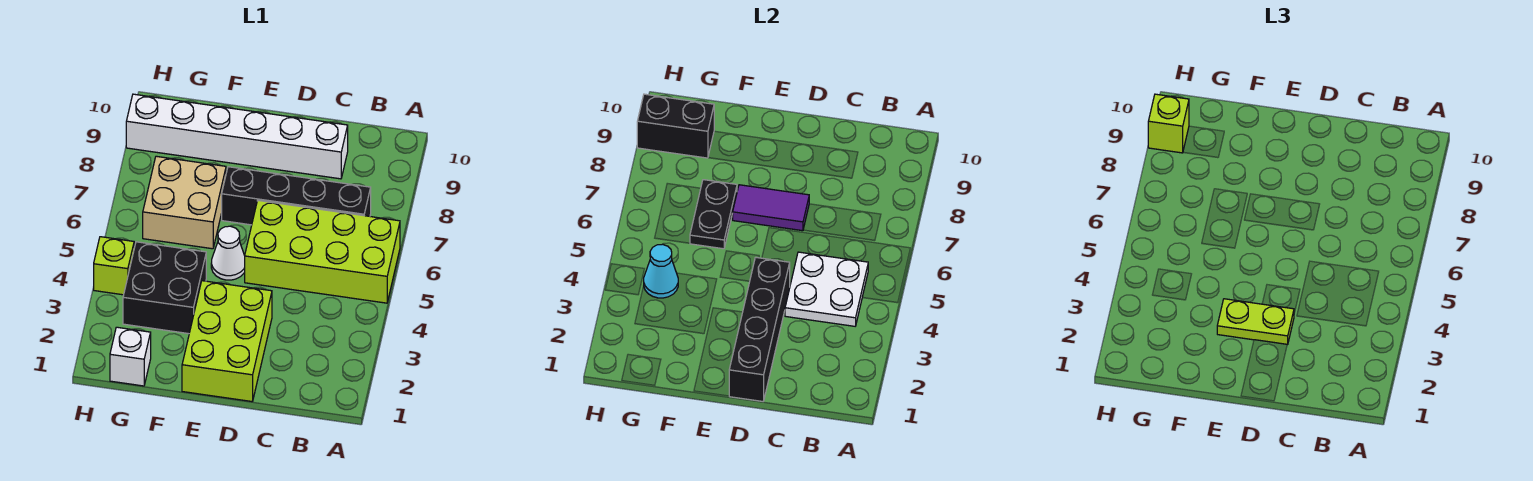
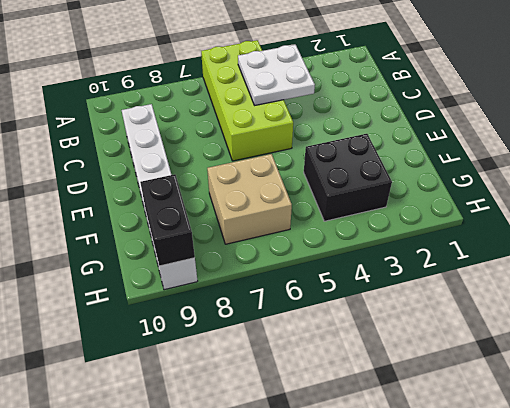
none -> black brick B7:E7 level 1
none -> lime brick D1:E3 level 1
none -> white cone E5 level 1

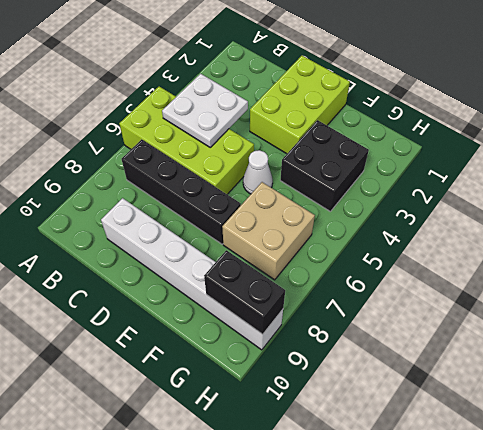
none -> white brick G1 level 1
none -> lime brick H4 level 1
none -> black brick D1:D4 level 2

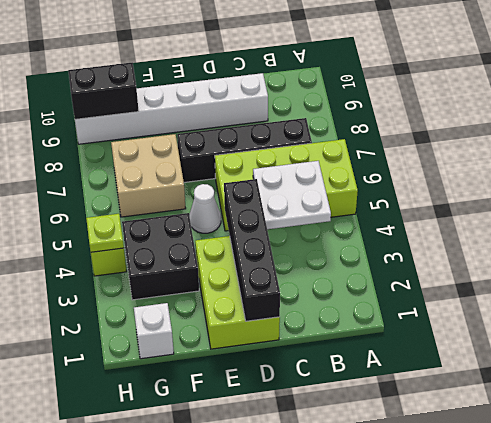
lime plate H4 level 2 -> none
none -> purple tile D7:E7 level 2
none -> black plate F6:F7 level 2
none -> cyan cone G4 level 2

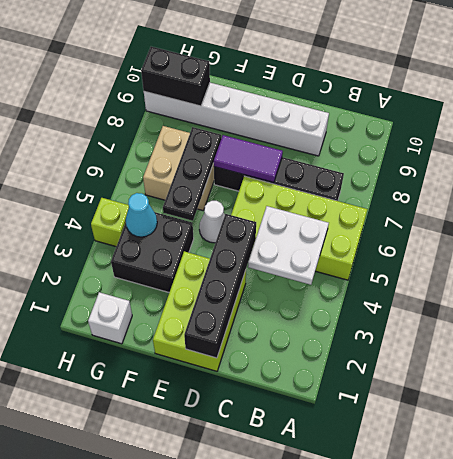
black plate F5:F7 level 2 -> black plate F6:F7 level 2
none -> lime plate D3:E3 level 3
none -> lime brick H9 level 3

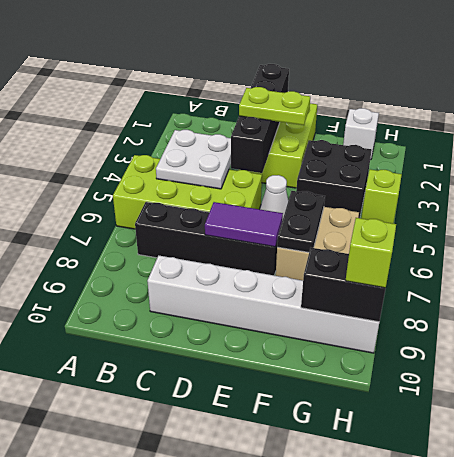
none -> cyan cone G4 level 2

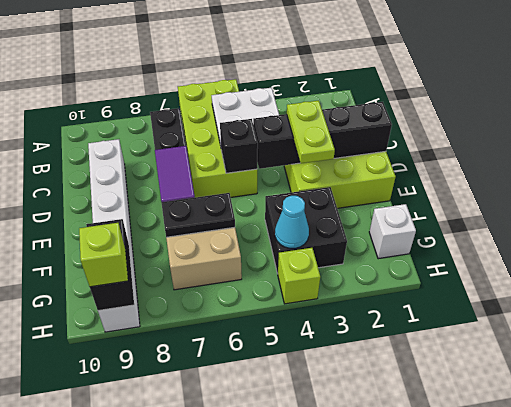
black brick D5 level 2 -> none
none -> white cone E5 level 1

